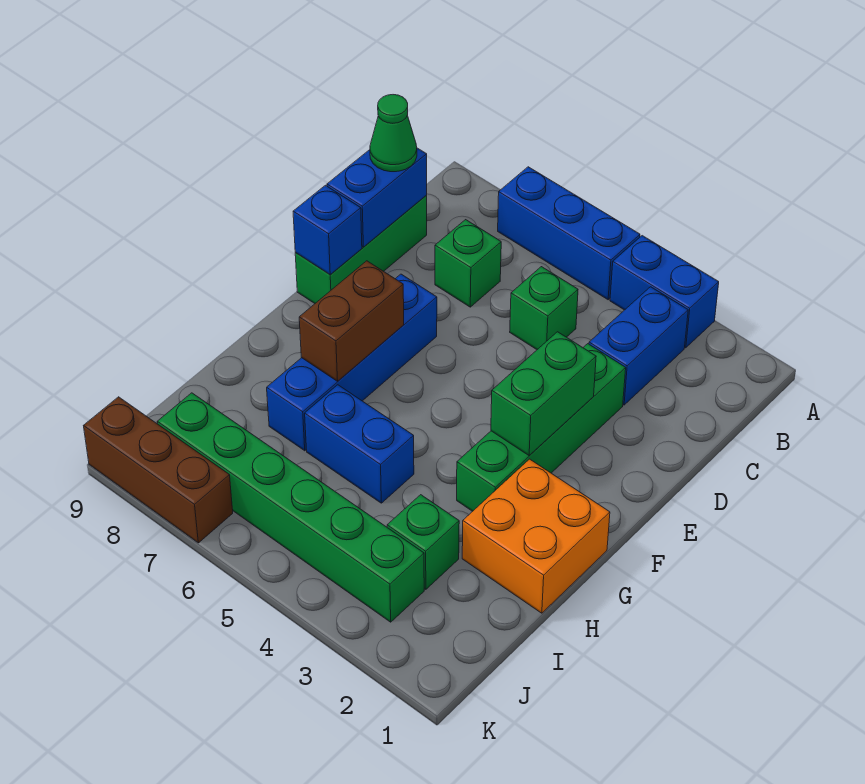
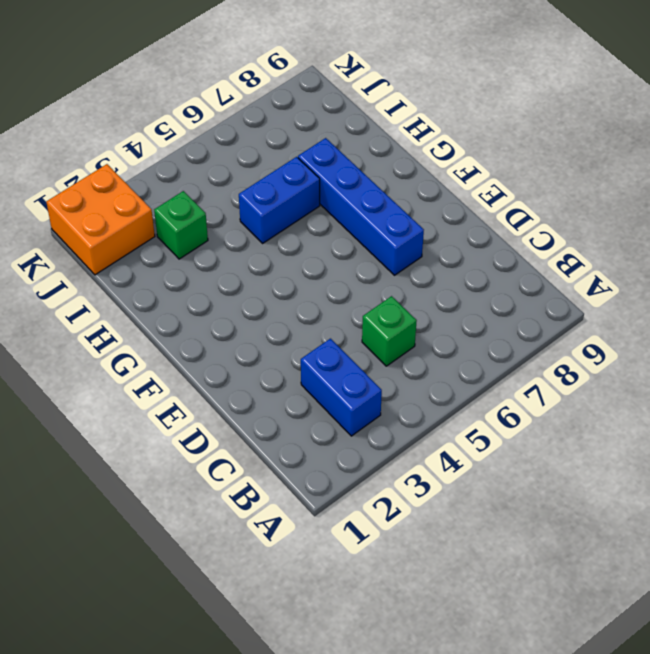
orange brick J1:K2 level 1 -> orange brick G1:H2 level 1
none -> blue brick A3:A4 level 1
none -> blue brick A5:A7 level 1
none -> green brick C7 level 1

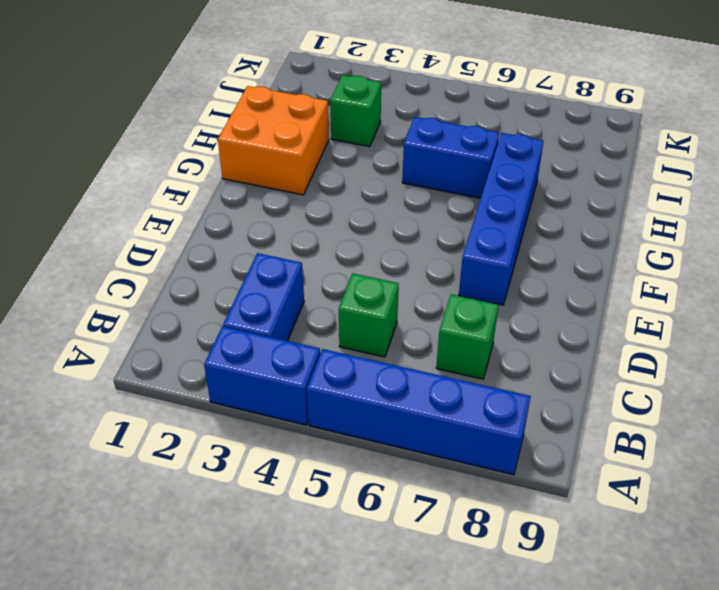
blue brick A5:A8 level 1 -> blue brick A5:A7 level 1
none -> green brick C9:E9 level 1
none -> green brick D3:G3 level 1
none -> green brick J3:J8 level 1

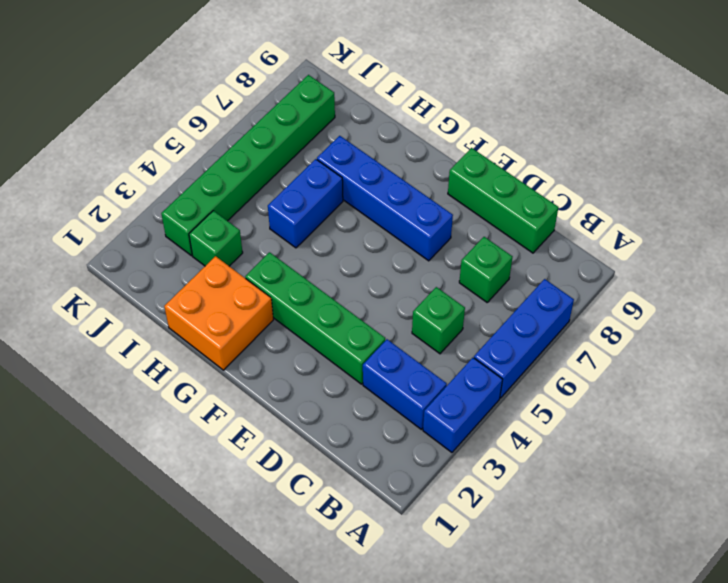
none -> brown brick K7:K9 level 1
none -> blue brick C9:D9 level 2
none -> green brick E3:F3 level 2

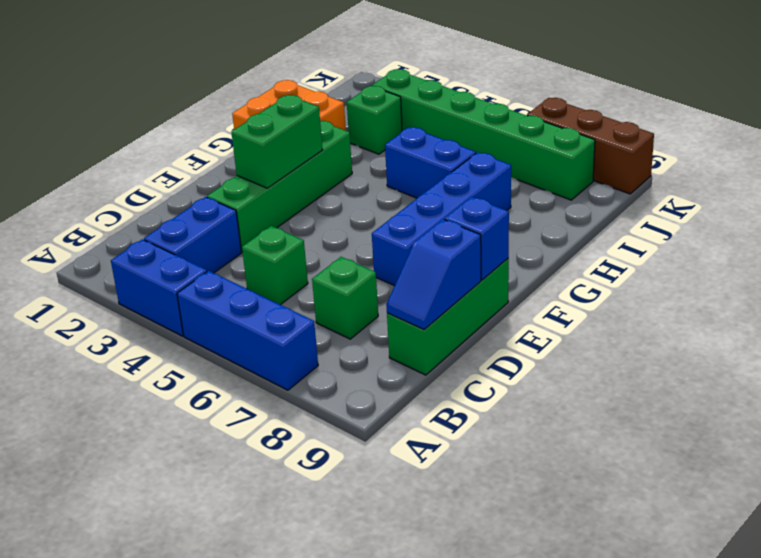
blue slope C9:D9 level 2 top D -> blue brick C9:D9 level 2
none -> brown brick F7:G7 level 2
none -> green cone C9 level 3

